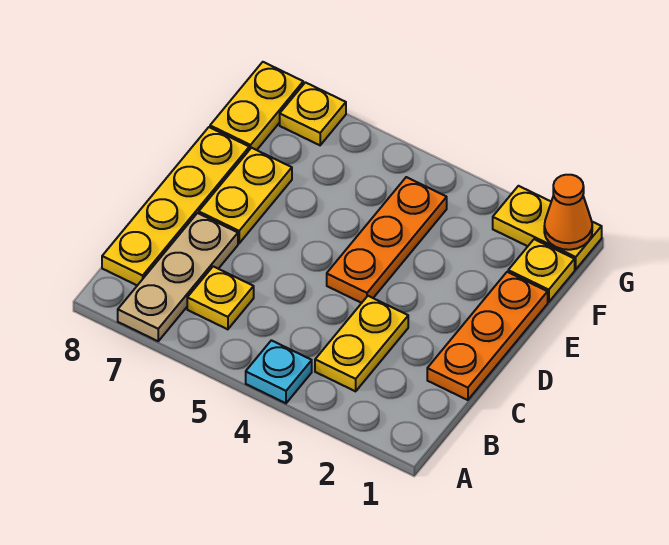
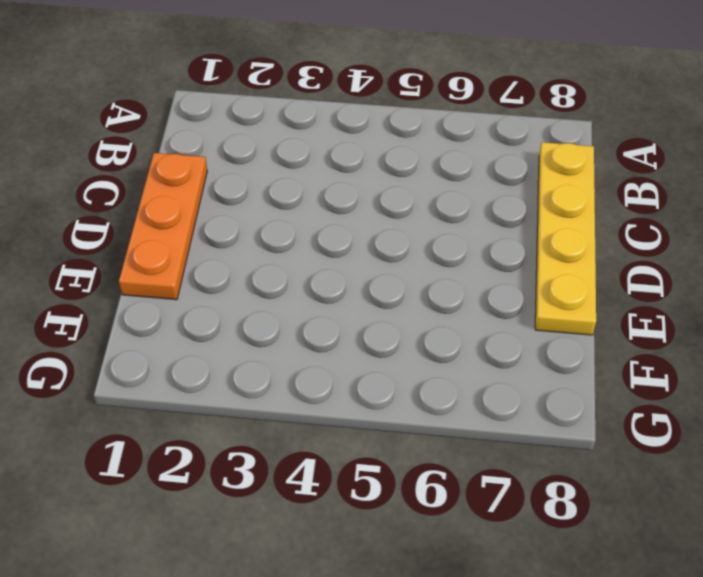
none -> cyan plate A4 level 1
none -> tan plate A7:C7 level 1
none -> yellow plate B3:C3 level 1

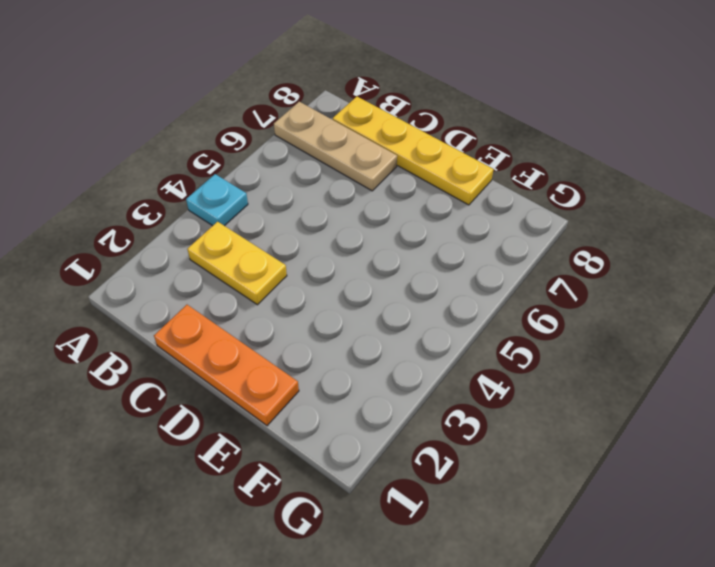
none -> yellow plate B6 level 1
none -> orange plate D4:F4 level 1
none -> yellow plate D7:E7 level 1

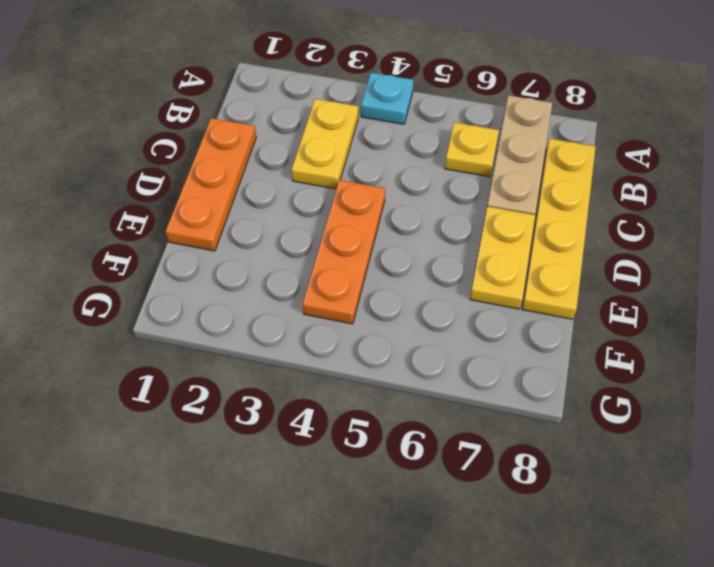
none -> yellow plate F1 level 1
none -> yellow plate F8:G8 level 1
none -> yellow plate G1:G2 level 1

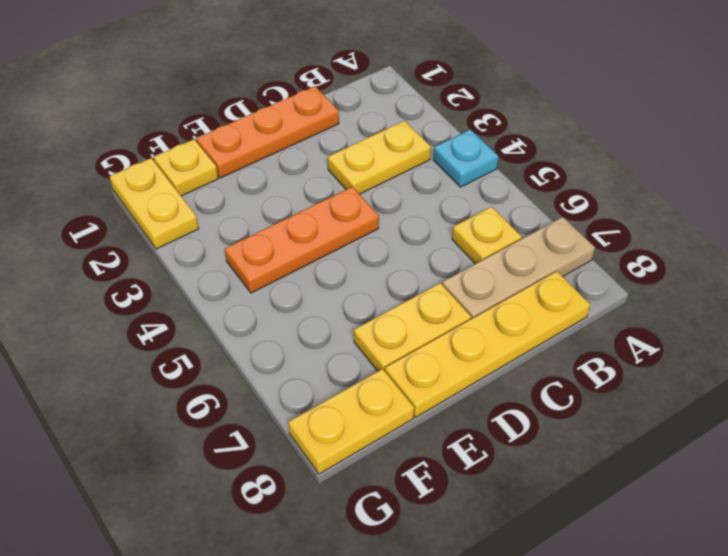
none -> yellow plate G7 level 1
none -> orange cone G1 level 2

